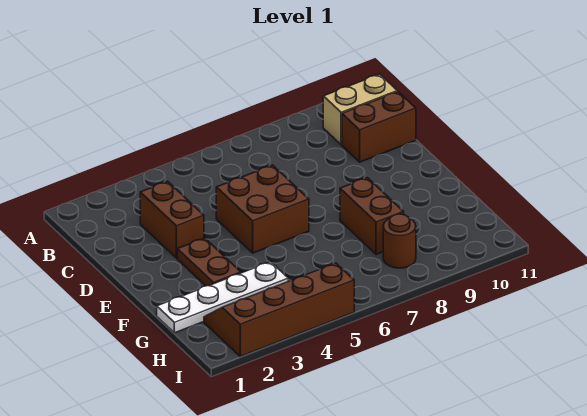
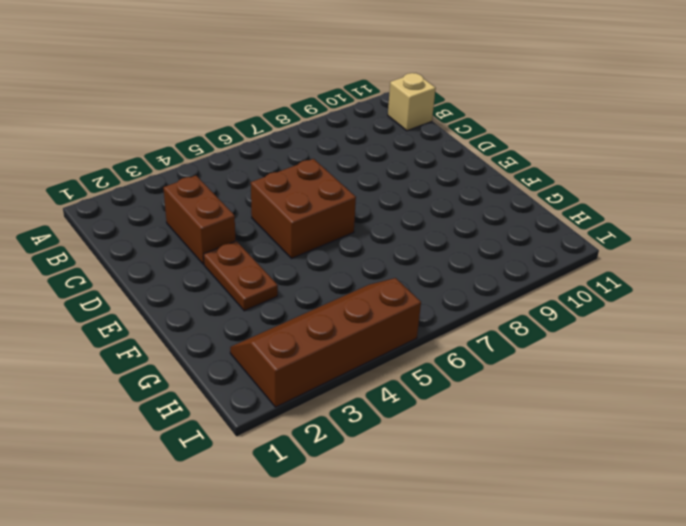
tan brick B11 level 1 -> tan brick B10:B11 level 1
none -> brown brick C10:C11 level 1
none -> brown brick F8:G8 level 1

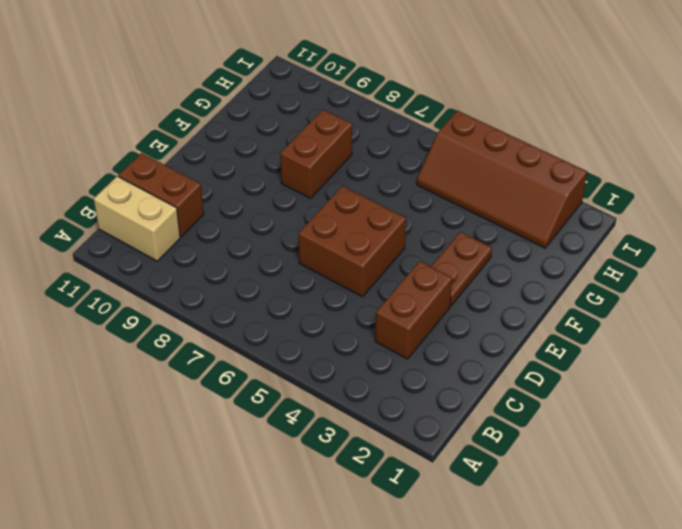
none -> white plate G1:G4 level 1
none -> brown round brick H8 level 1

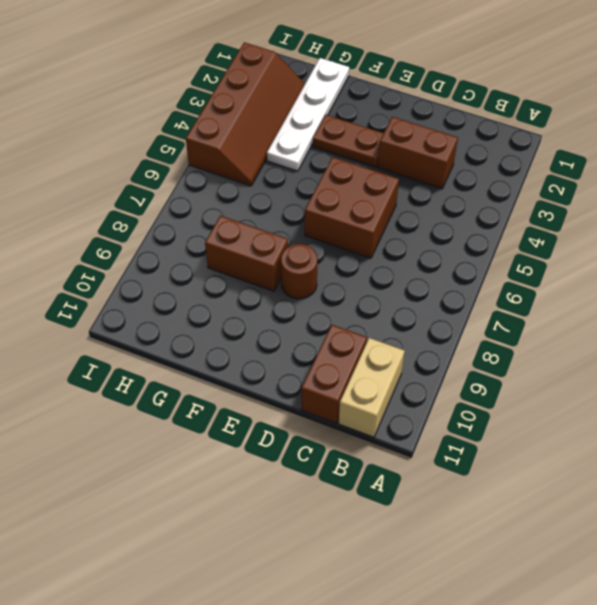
brown round brick E8 level 1 -> brown round brick H8 level 1

